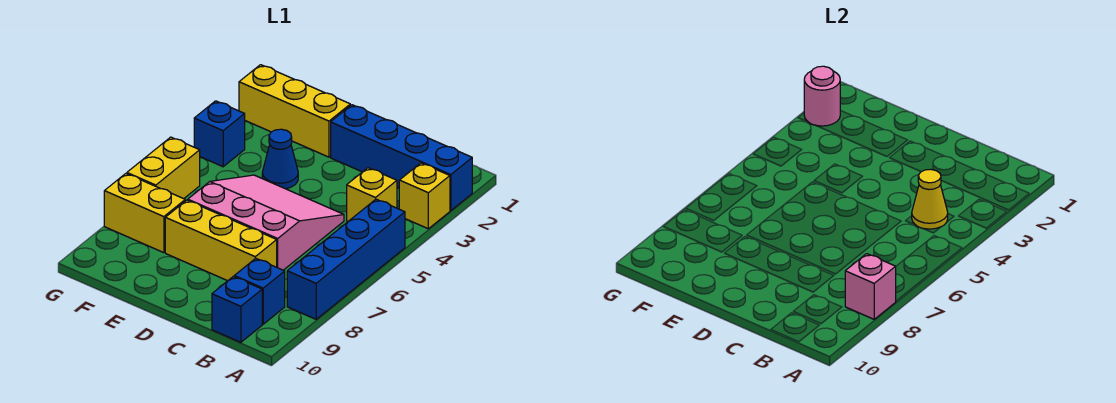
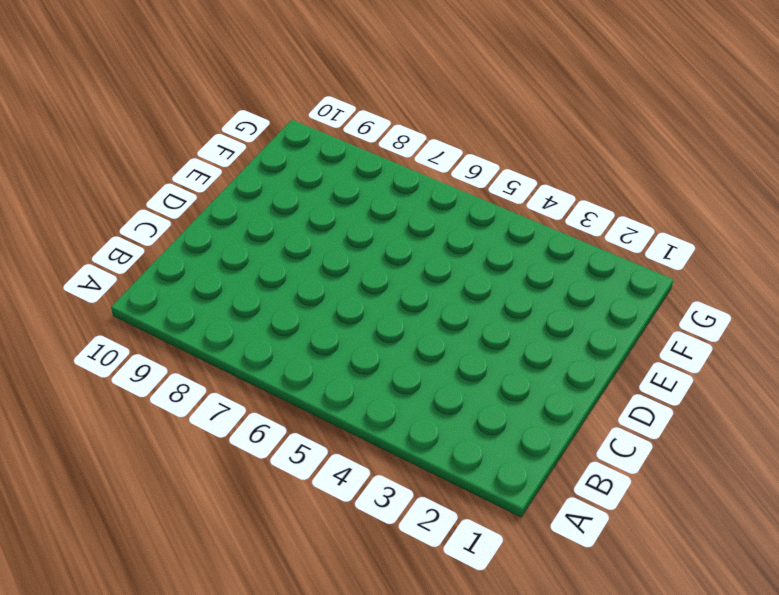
none -> blue brick A2:D2 level 1
none -> yellow brick A3 level 1
none -> blue brick A5:A8 level 1

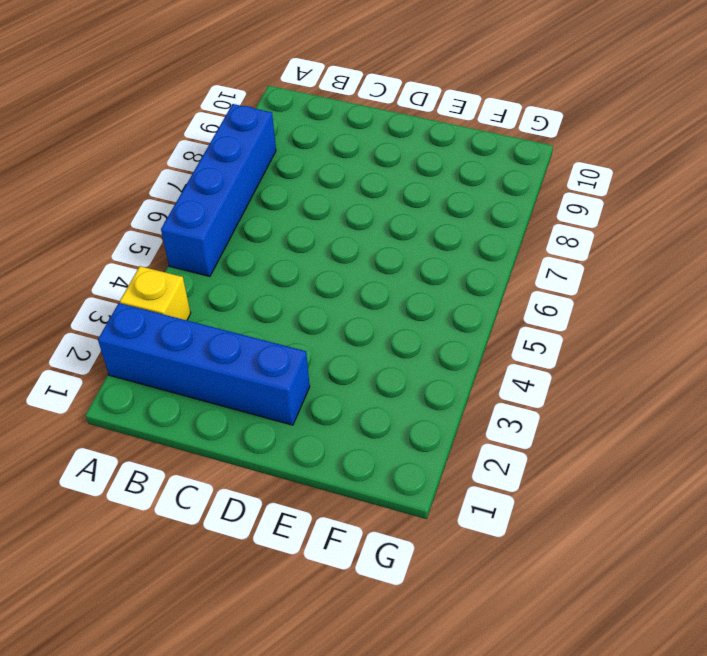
none -> yellow brick B4 level 1
none -> blue brick B9 level 1
none -> blue brick B10 level 1

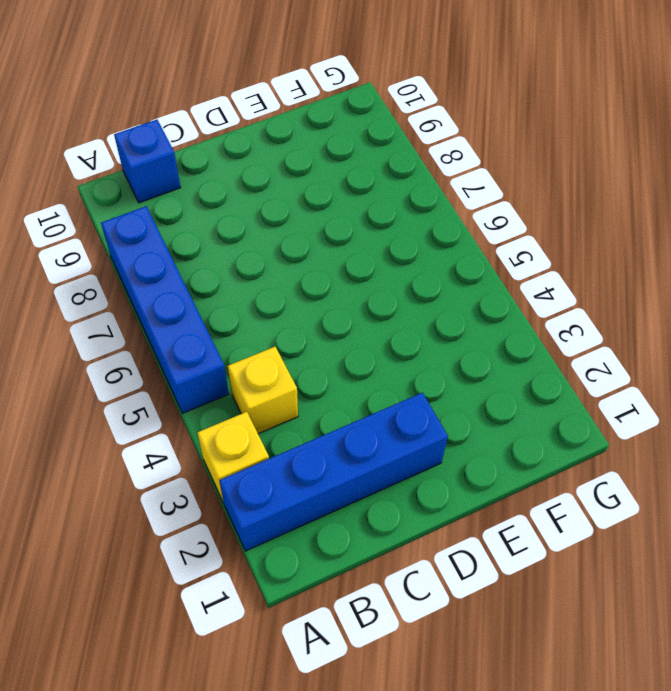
none -> blue brick B9 level 1
none -> pink slope C5:E7 level 1 top 7
none -> yellow brick C8:E8 level 1

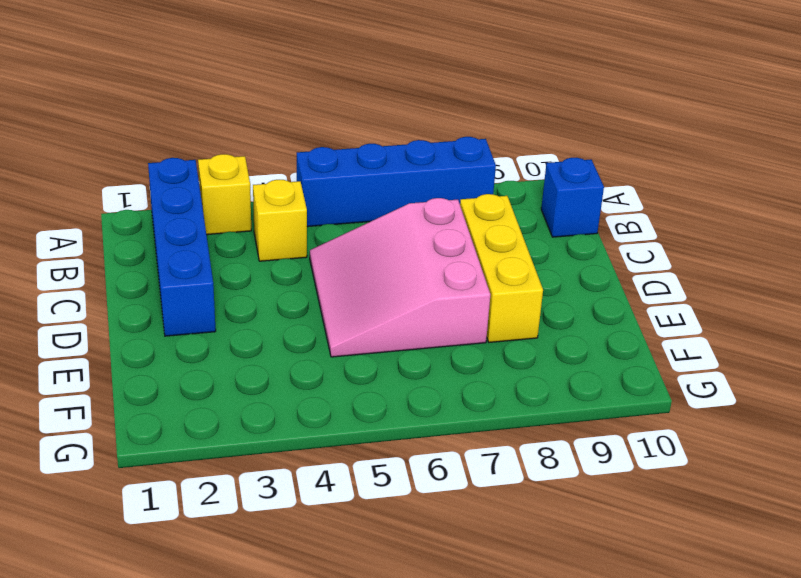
none -> blue brick B9 level 1
none -> yellow brick E2:G2 level 1
none -> blue cone E4 level 1

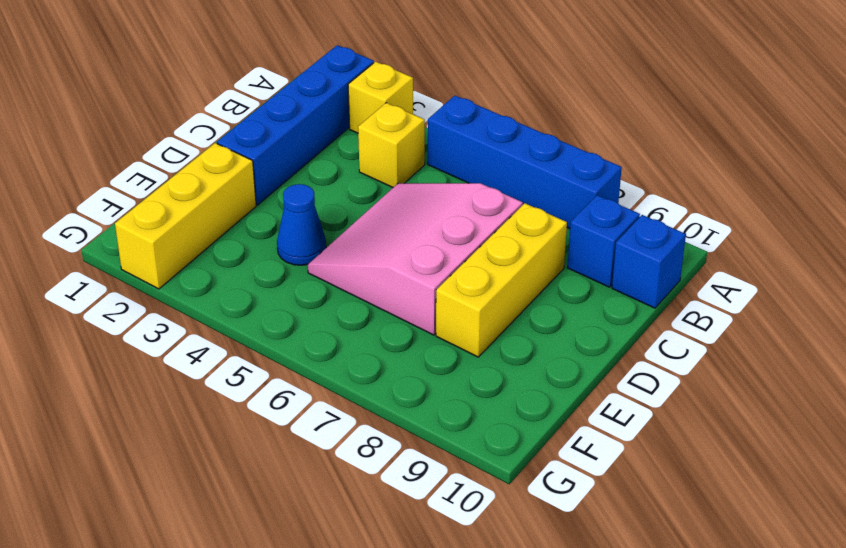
none -> yellow brick F8:G8 level 1
none -> blue brick G4 level 1
none -> yellow brick G6:G7 level 1

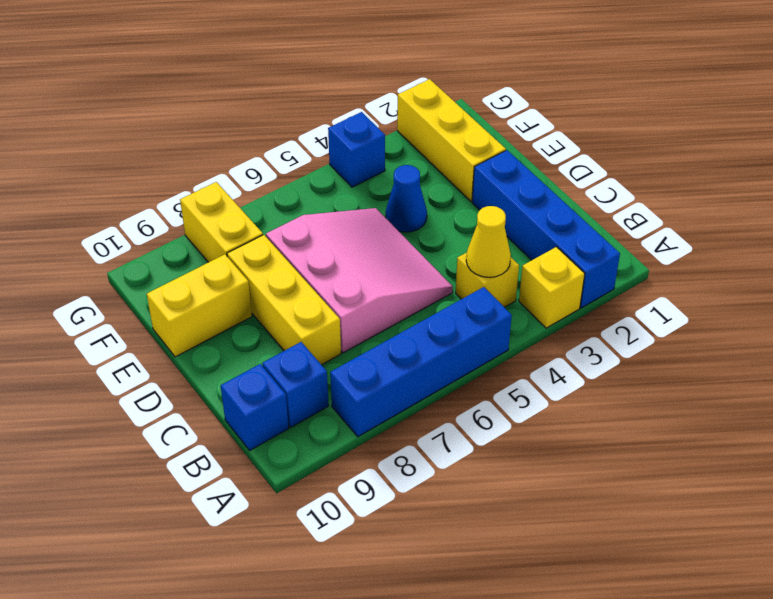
yellow brick E9:E10 level 1 -> yellow brick G6:G7 level 1
none -> pink brick A8 level 2
none -> pink round brick G2 level 2

